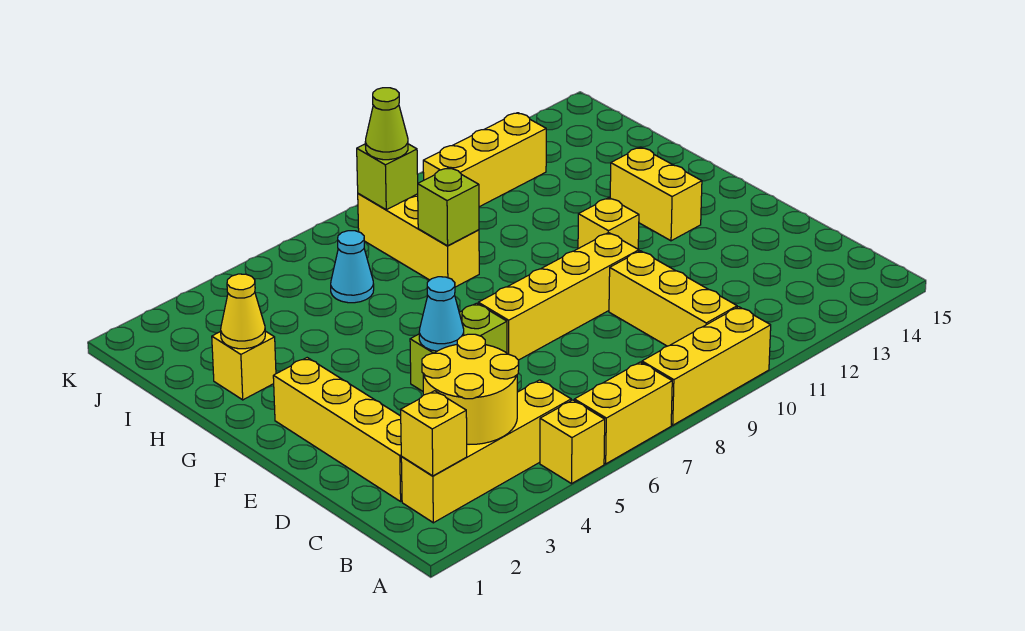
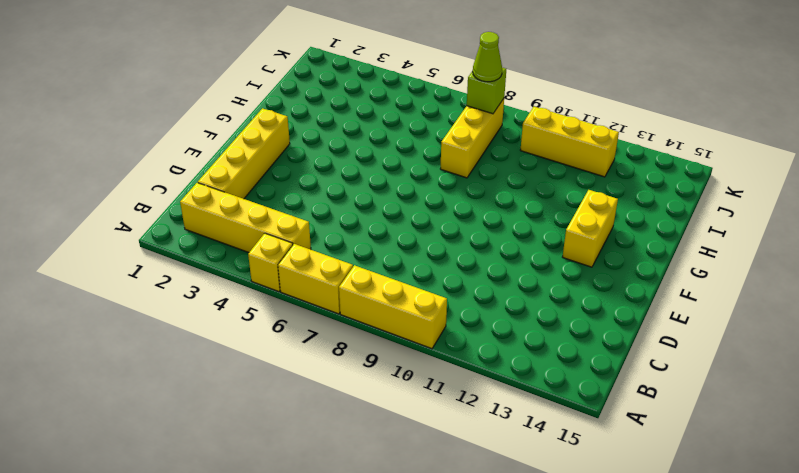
none -> yellow brick B10:D10 level 1
none -> lime brick E5:E6 level 1
none -> yellow brick E7:E10 level 1

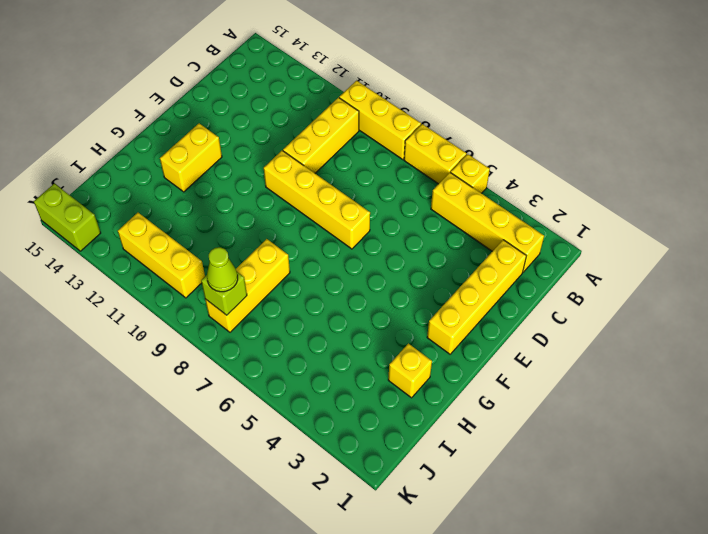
lime brick K14:K15 level 1 -> lime brick E5:E6 level 1
none -> yellow brick F11 level 1
none -> cyan cone I6 level 1
none -> yellow brick B2 level 2

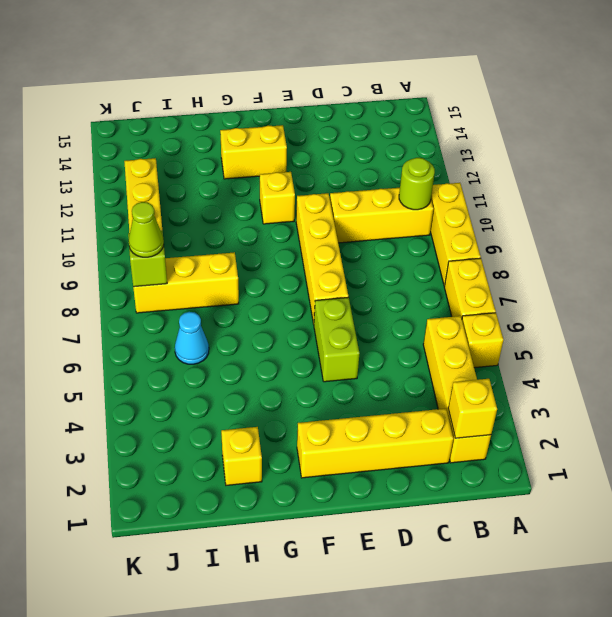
lime round brick B10 level 2 -> none
none -> yellow round brick B3:C4 level 2
none -> cyan cone E5 level 2
none -> yellow cone H2 level 2

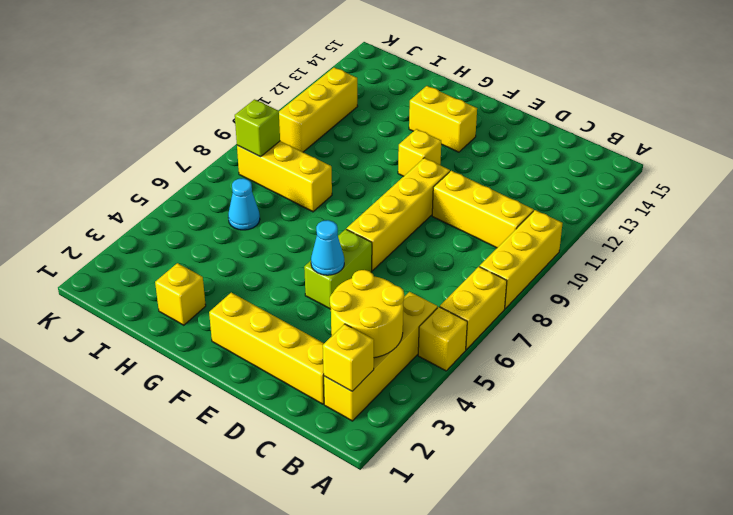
none -> yellow cone H2 level 2
none -> lime brick H8 level 2
none -> lime cone J8 level 3

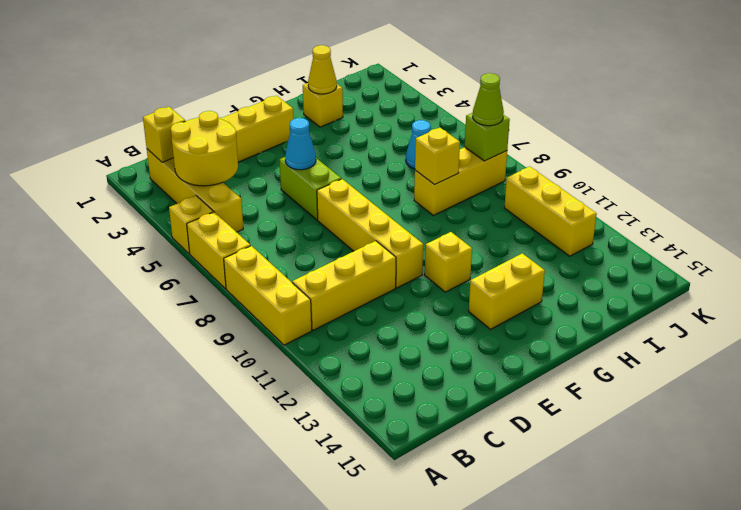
yellow brick H8 level 2 -> lime brick H8 level 2

